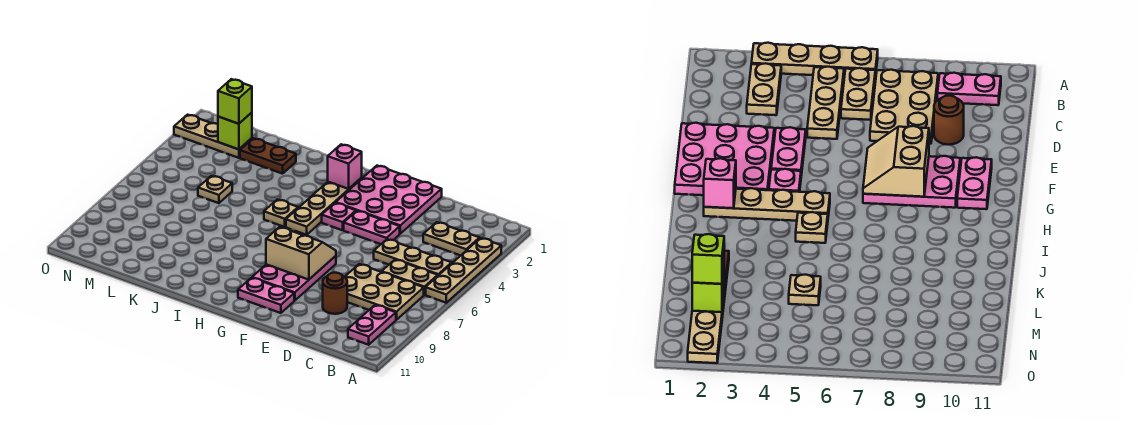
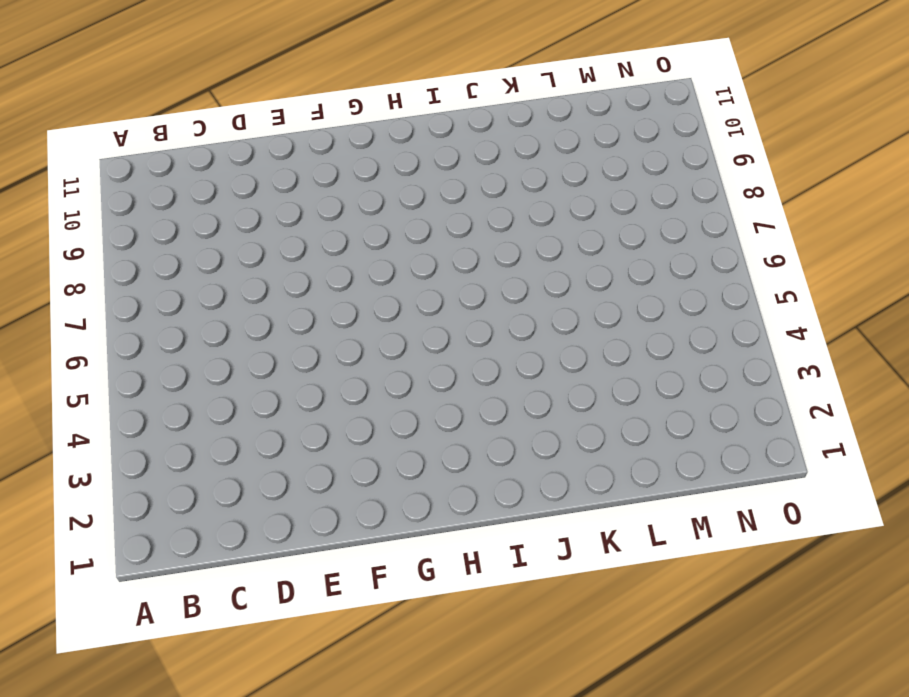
none -> tan plate A3:A6 level 1
none -> tan plate B3:C3 level 1
none -> tan plate B5:D5 level 1

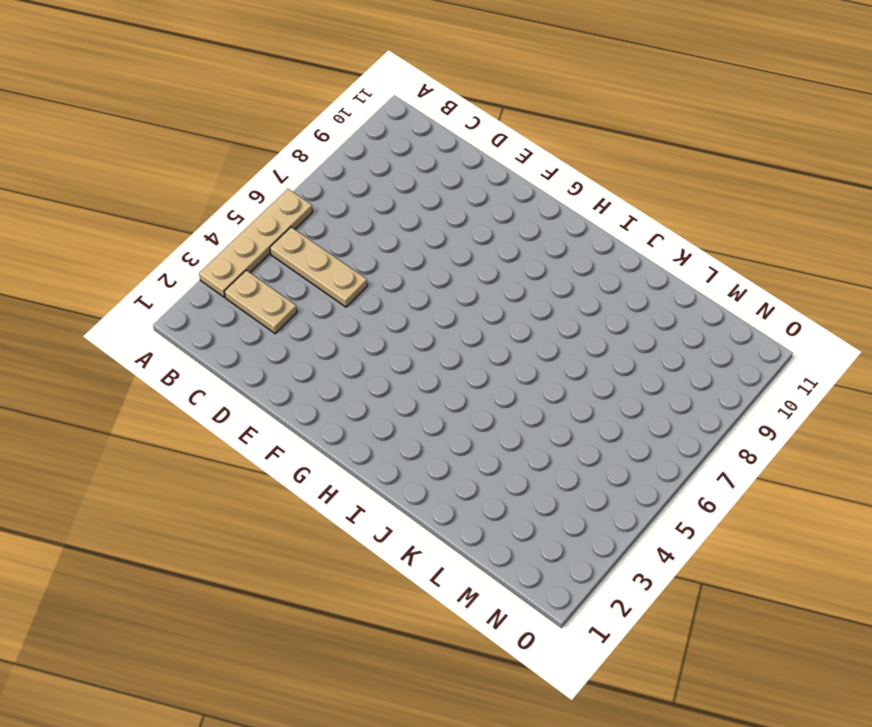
none -> tan plate B6:C6 level 1
none -> tan plate B7:D8 level 1
none -> pink plate B9:B10 level 1

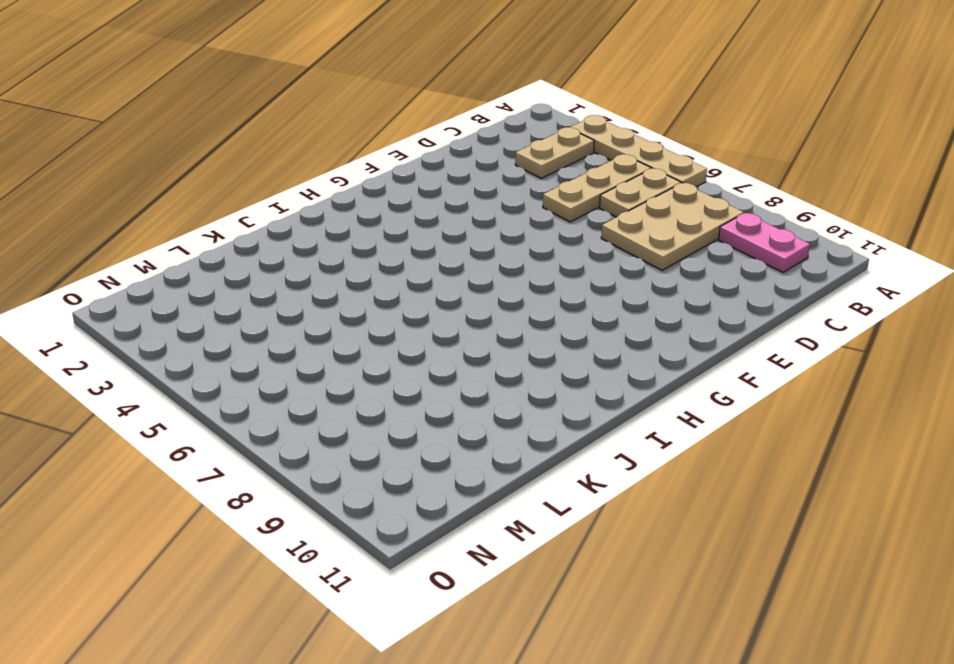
none -> brown round brick D9 level 1
none -> pink plate E1:G3 level 1
none -> pink plate E4:F4 level 1

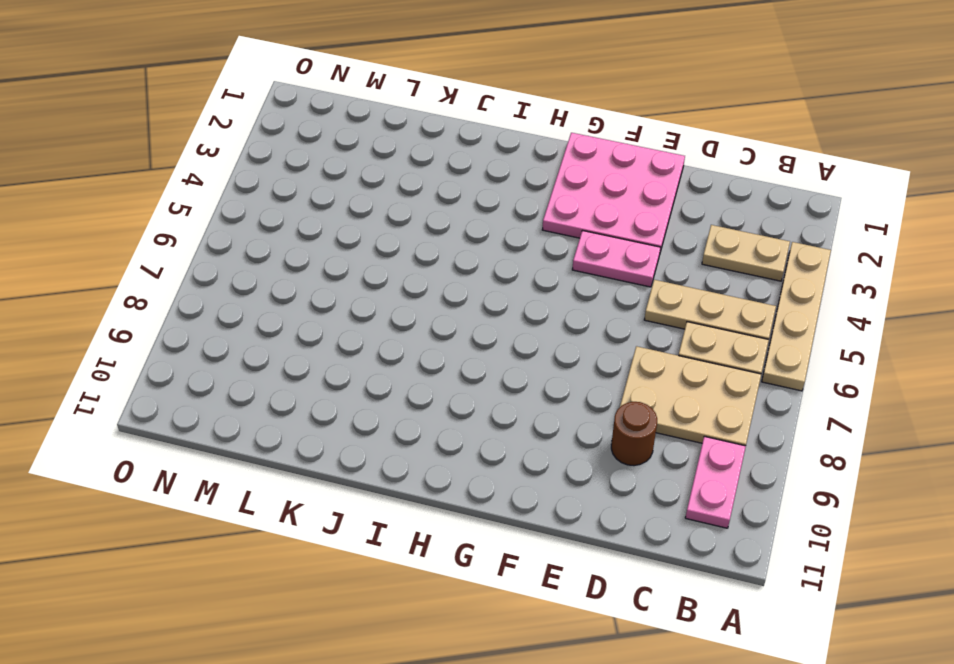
none -> pink plate F7:G9 level 1
none -> pink plate F10:G10 level 1
none -> pink plate G4 level 1

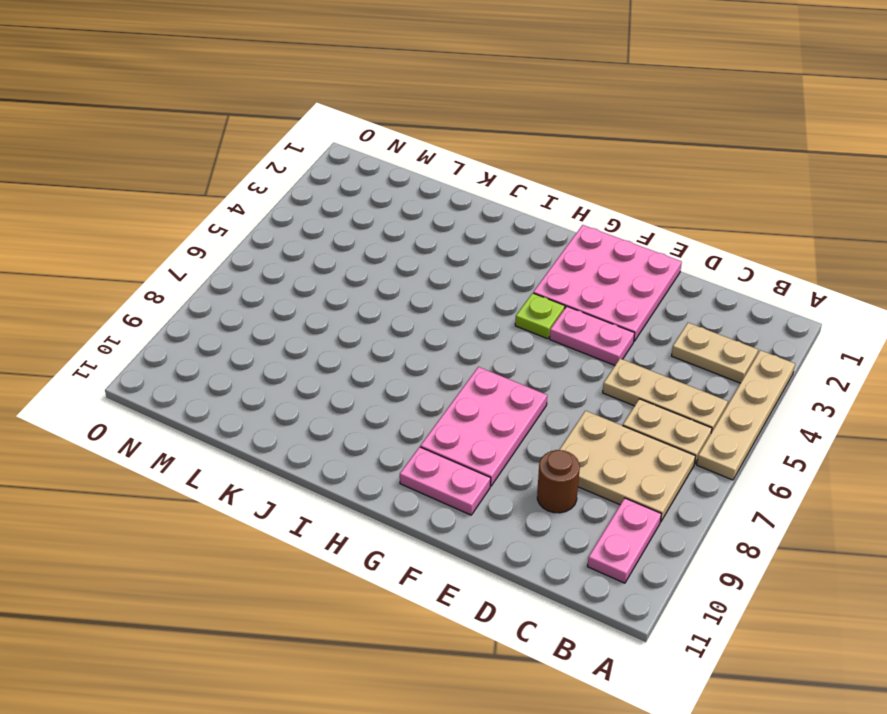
lime plate G4 level 1 -> pink plate G4 level 1
none -> tan plate H2:H5 level 1
none -> tan plate I5 level 1
none -> brown plate K2:L2 level 1

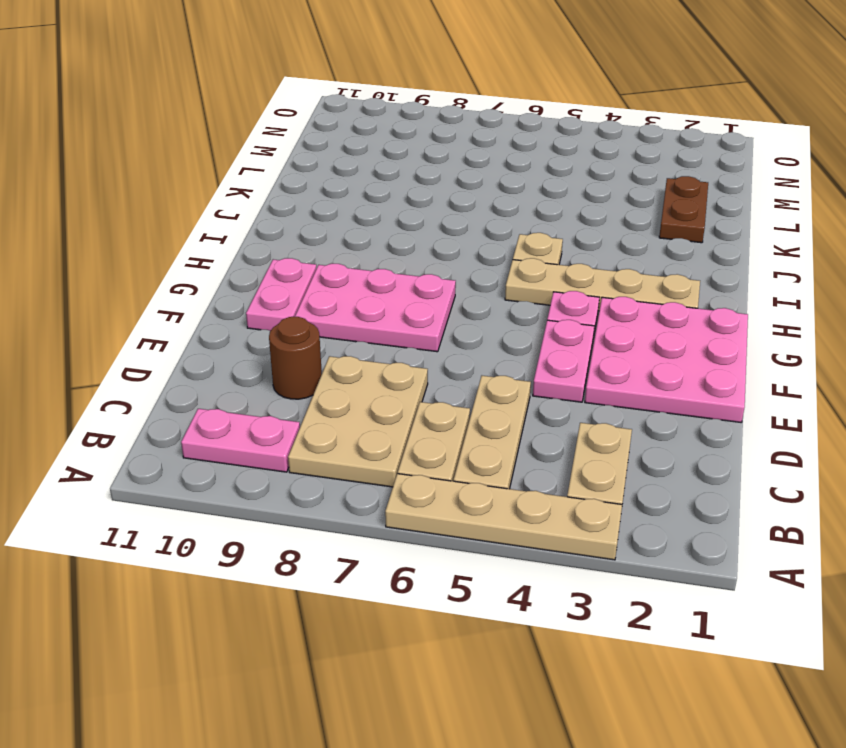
none -> tan plate L5 level 1
none -> tan plate M2:O2 level 1
none -> tan slope F7:G8 level 2 top 8

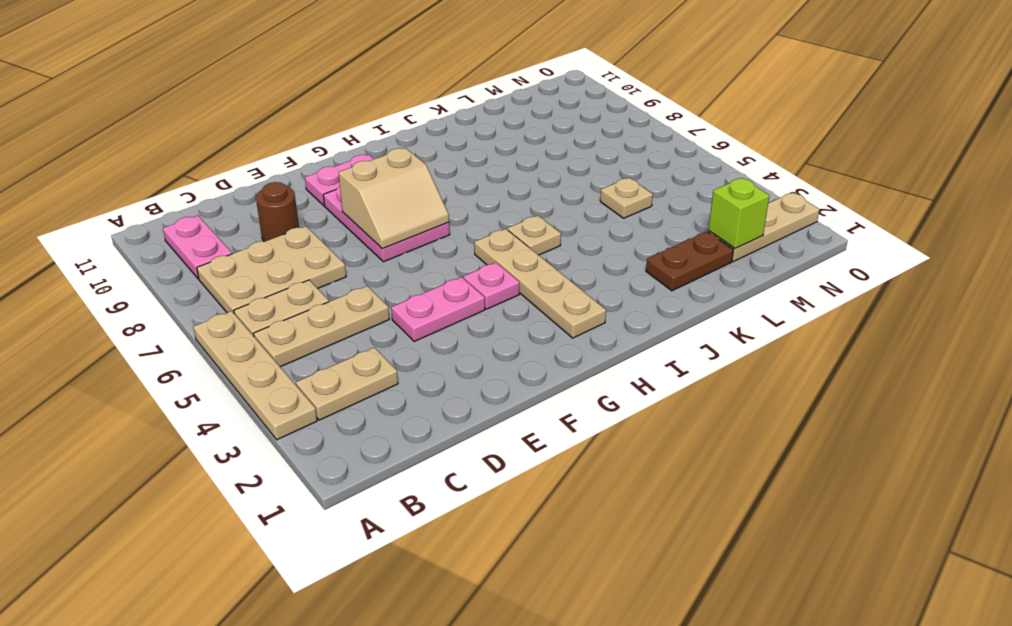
none -> pink plate E1:G3 level 1
none -> pink brick H2 level 2
none -> lime brick M2 level 3

